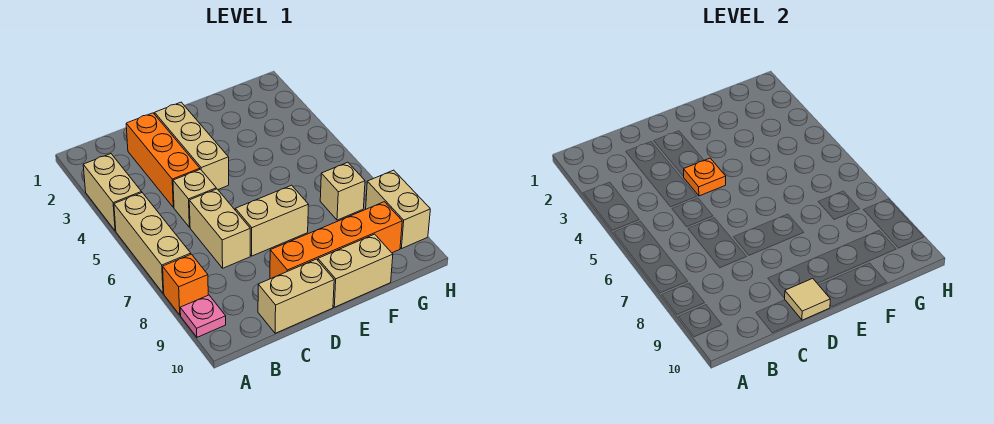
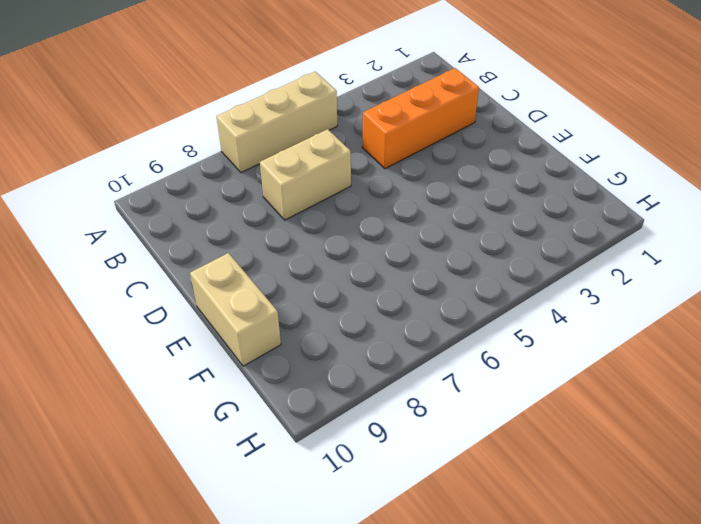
none -> tan brick A3:A4 level 1
none -> orange brick A8 level 1
none -> pink plate A9 level 1

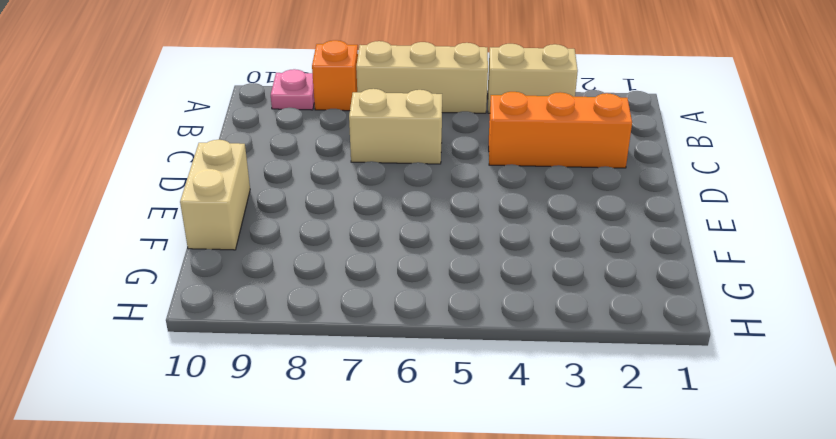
none -> tan brick C5 level 1
none -> tan brick C10:D10 level 1
none -> tan brick D2:D4 level 1

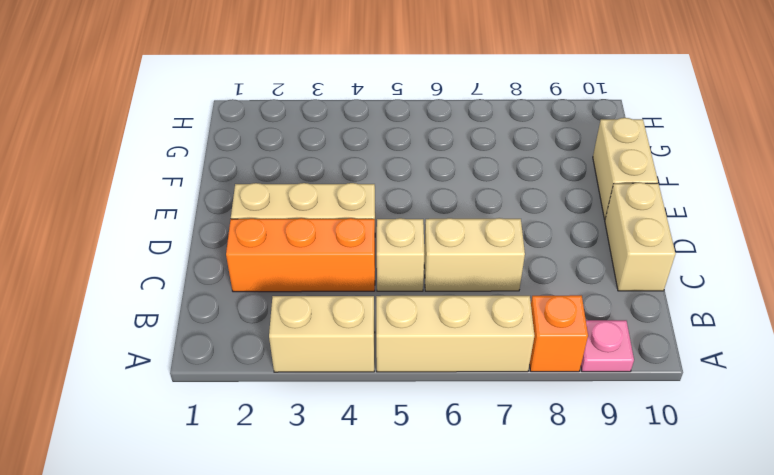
none -> tan brick D7:E7 level 1
none -> orange brick D9:G9 level 1
none -> tan brick G7 level 1

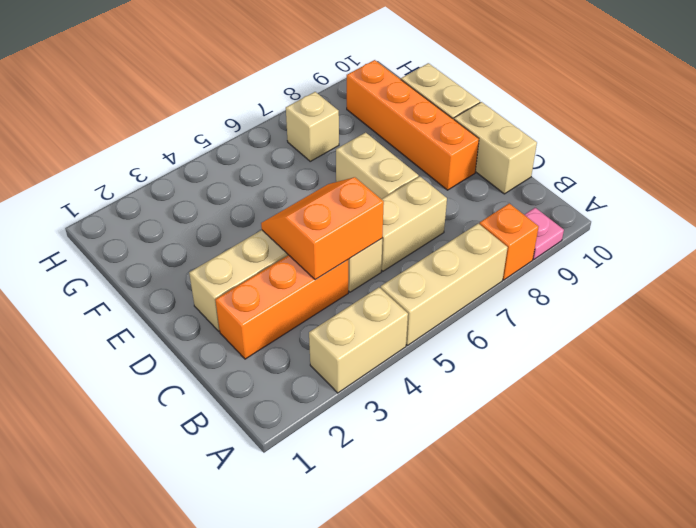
orange slope C4:D5 level 2 top C -> orange plate D4 level 2
none -> tan brick H8:H9 level 1
none -> tan tile D10 level 2

